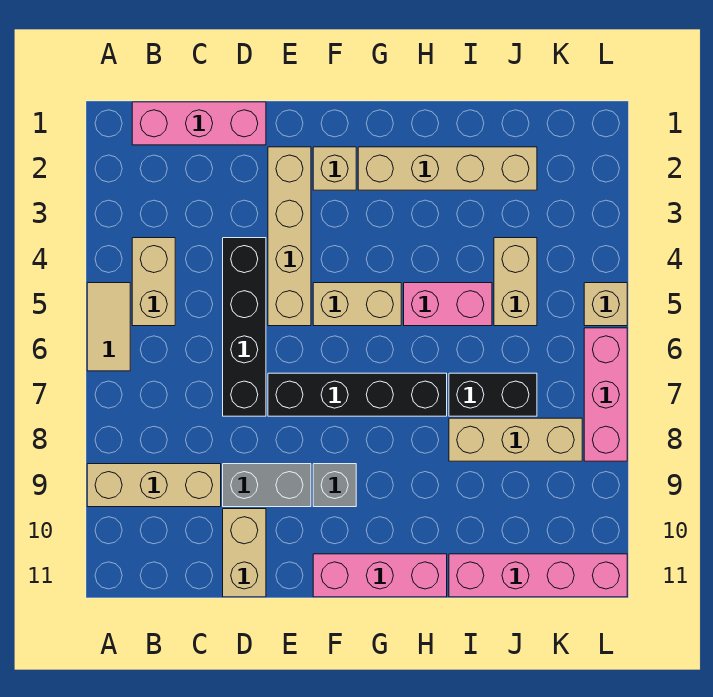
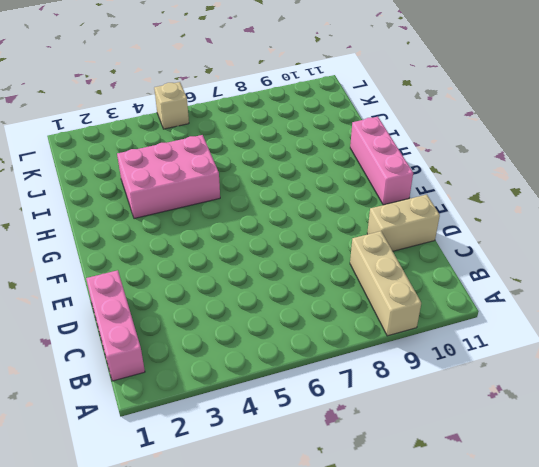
pink brick H3:I5 level 1 -> pink brick H5:I5 level 1
none -> tan tile A5:A6 level 1
none -> tan brick B4:B5 level 1
none -> black brick D4:D7 level 1

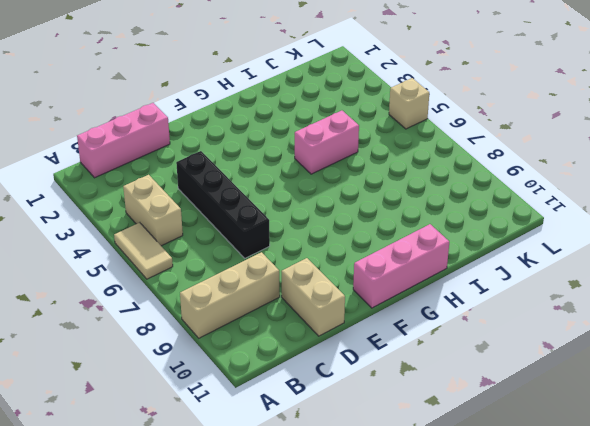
none -> grey brick D9:E9 level 1
none -> tan brick E2:E5 level 1
none -> black brick E7:H7 level 1

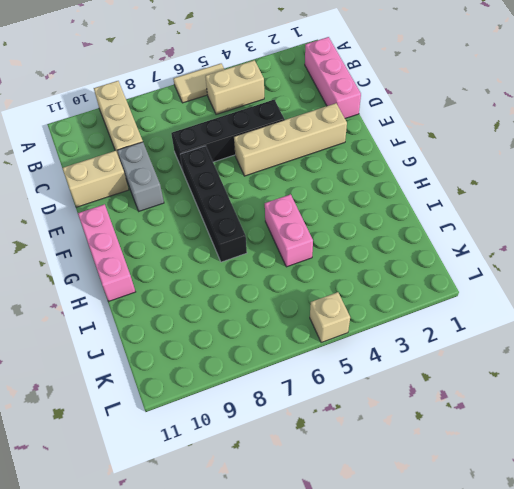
none -> tan brick F2 level 1
none -> tan brick F5:G5 level 1
none -> grey brick F9 level 1

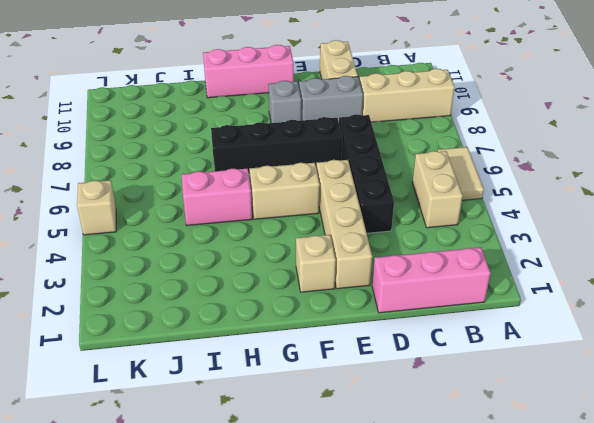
none -> tan brick G2:J2 level 1
none -> black brick I7:J7 level 1
none -> tan brick I8:K8 level 1

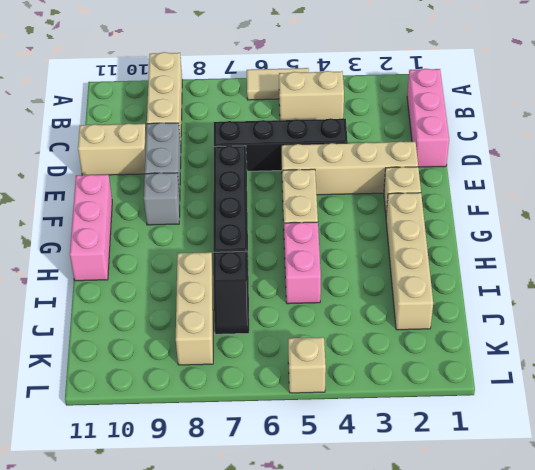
black slope I7:J7 level 1 top I -> black brick I7:J7 level 1
none -> pink brick I11:L11 level 1
none -> tan brick J4:J5 level 1
none -> pink brick L6:L8 level 1

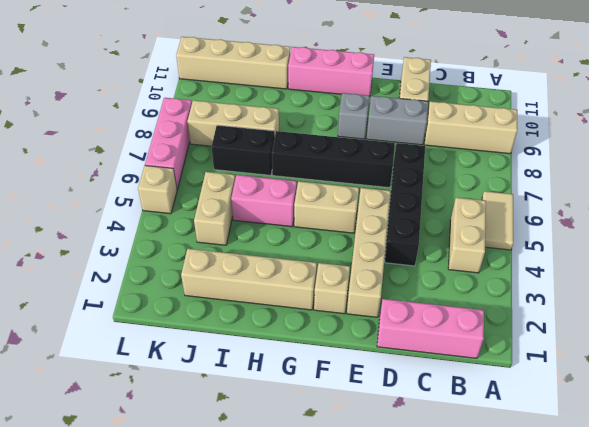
tan brick I11:L11 level 1 -> pink brick I11:L11 level 1

